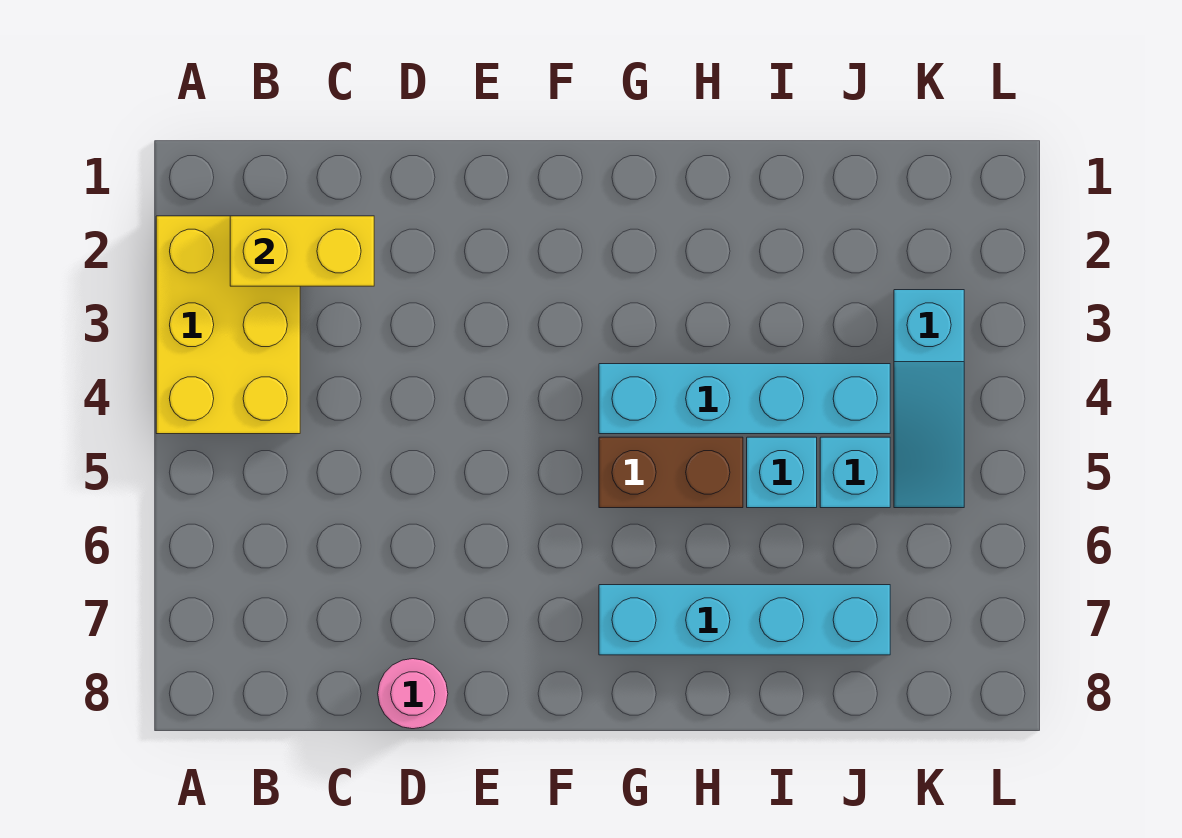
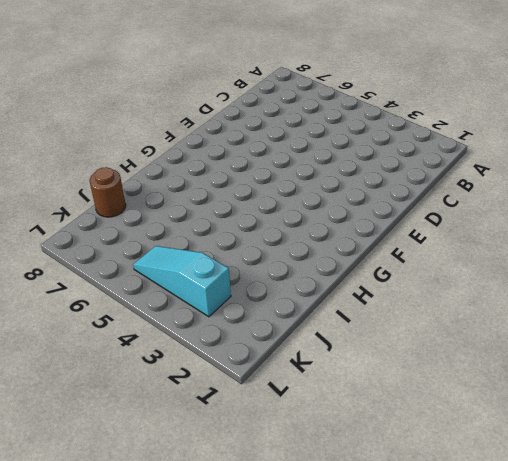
brown round brick J8 level 1 -> none
none -> yellow brick A2:B4 level 1
none -> pink round brick D8 level 1

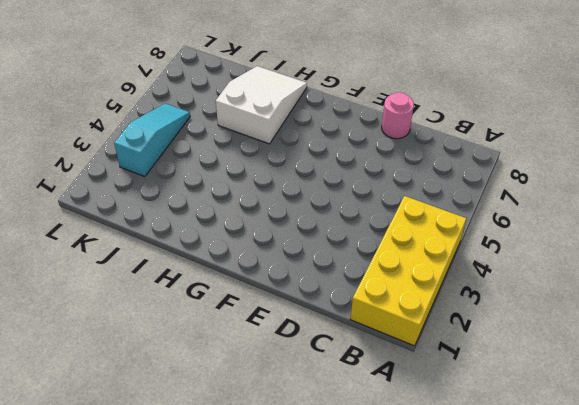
yellow brick A1:B4 level 1 -> yellow brick A2:B4 level 1
white slope H6:I8 level 1 top 6 -> cyan brick G7:J7 level 1
none -> cyan brick G4:J4 level 1
none -> brown brick G5:H5 level 1

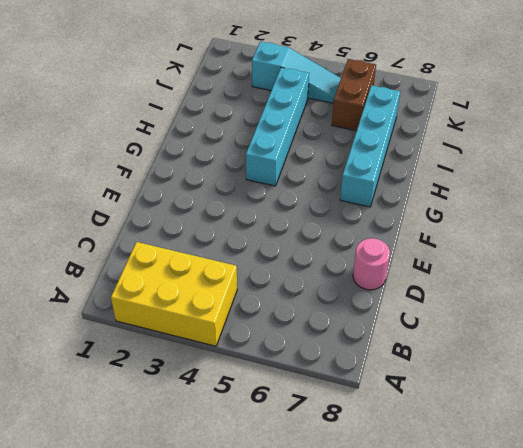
brown brick J6:K6 level 1 -> brown brick G5:H5 level 1
none -> cyan brick I5 level 1
none -> cyan brick J5 level 1

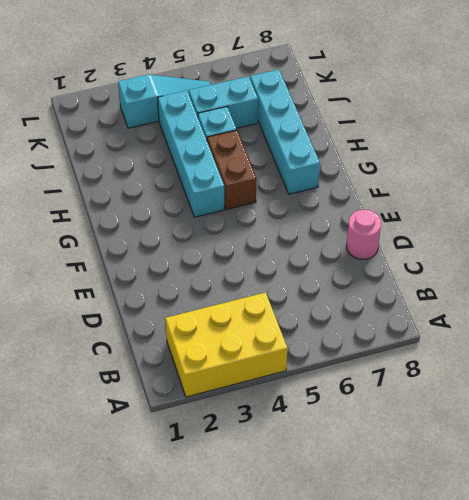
cyan brick J5:J6 level 1 -> cyan brick J5 level 1
none -> yellow brick B2:C2 level 2

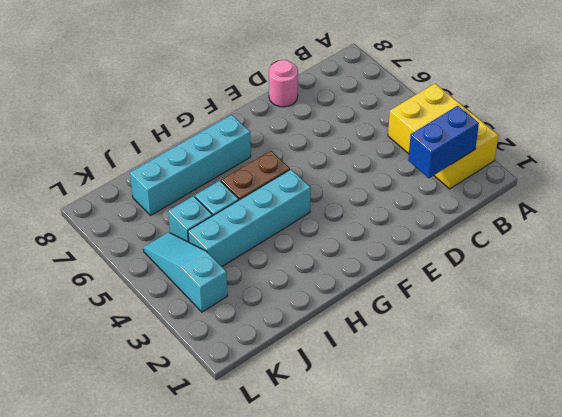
blue brick B2:C2 level 2 -> yellow brick B2:C2 level 2

